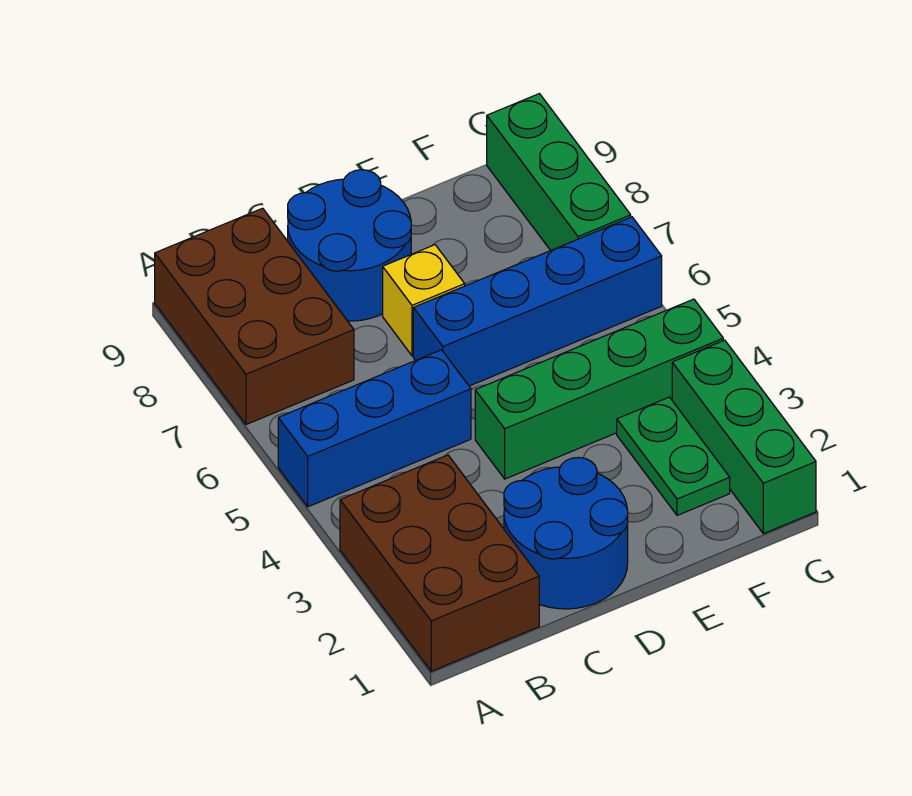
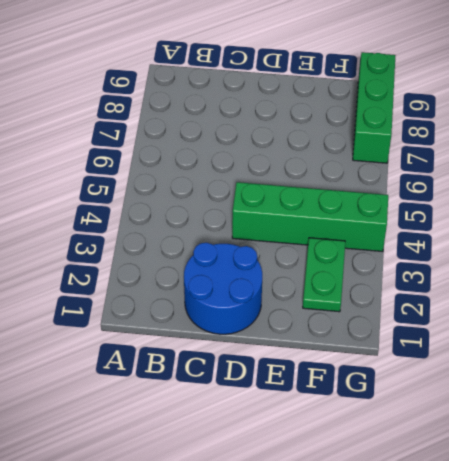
none -> brown brick A1:B3 level 1
none -> blue brick A5:C5 level 1

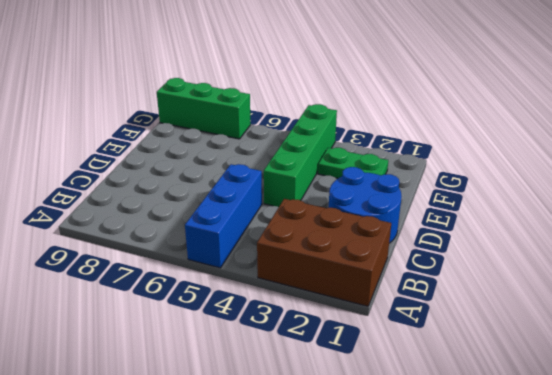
none -> brown brick A7:B9 level 1
none -> blue round brick C8:D9 level 1

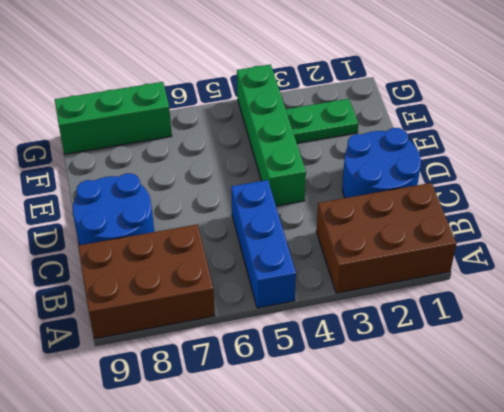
none -> blue brick D6:G6 level 1
none -> yellow brick D7 level 1

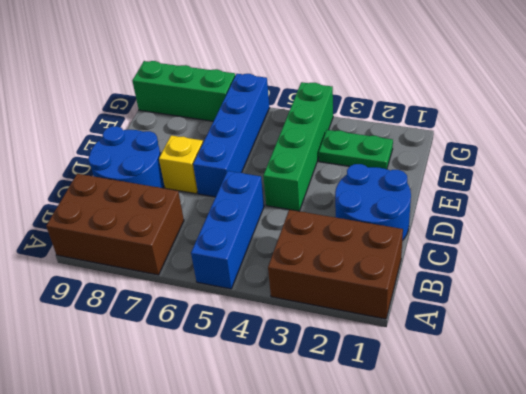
none -> green brick G1:G3 level 1

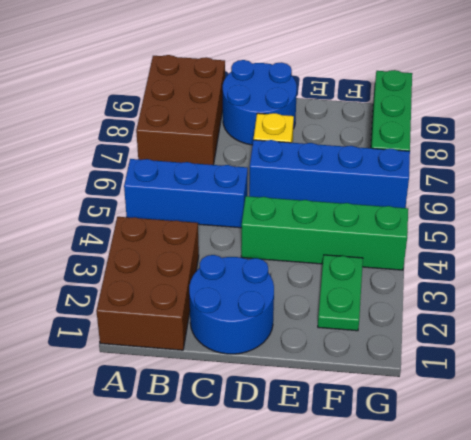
none -> green brick G1:G3 level 1

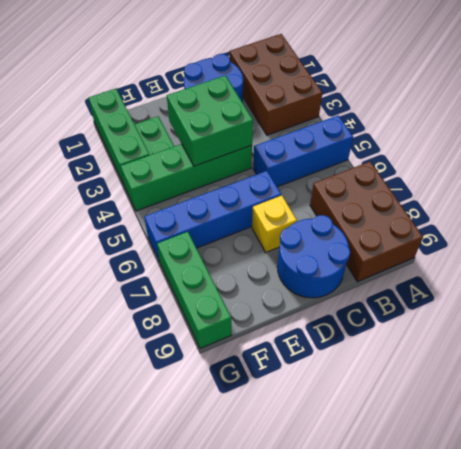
green brick D3:E4 level 2 -> none

